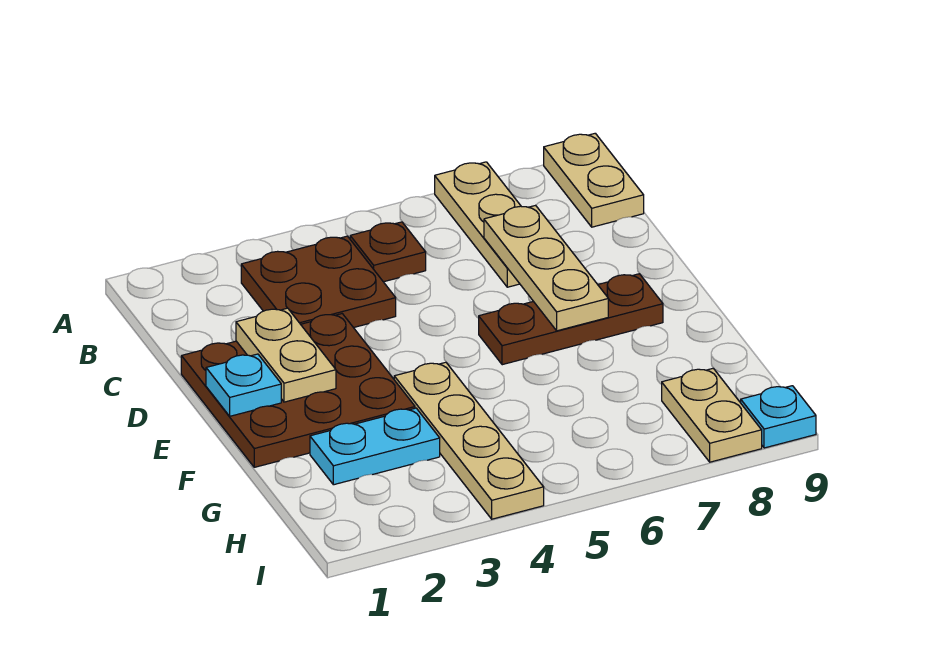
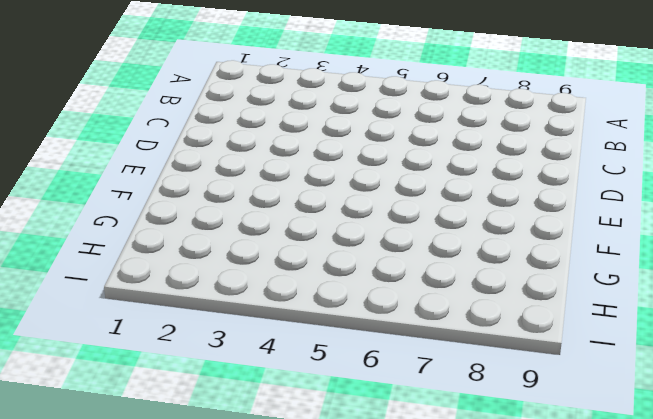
none -> tan plate A7:C7 level 1
none -> tan plate A9:B9 level 1
none -> brown plate B3:C4 level 1

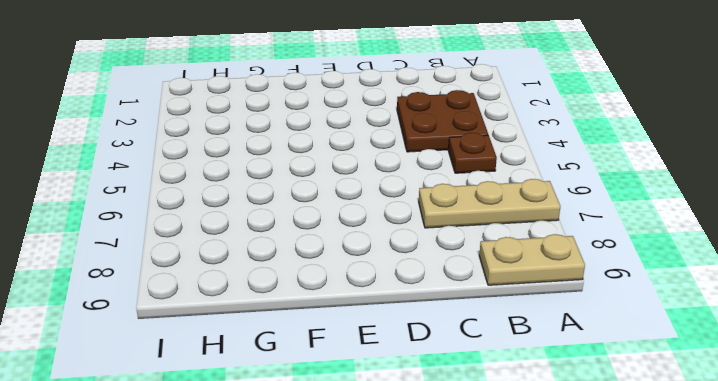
none -> brown plate D1:F3 level 1
none -> brown plate E6:E8 level 1
none -> tan plate F4:I4 level 1

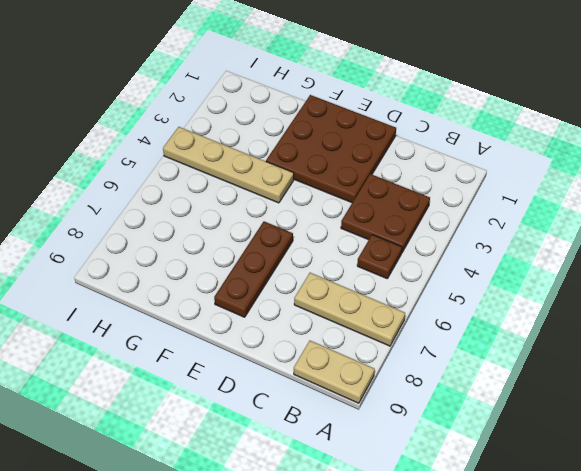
none -> cyan plate G2:G3 level 1
none -> tan plate H8:I8 level 1
none -> cyan plate I9 level 1

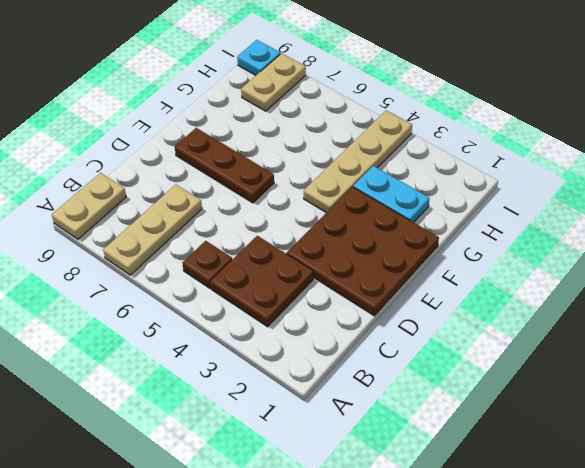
none -> tan plate C7:E7 level 2
none -> tan plate D2:E2 level 2
none -> cyan plate E1 level 2

